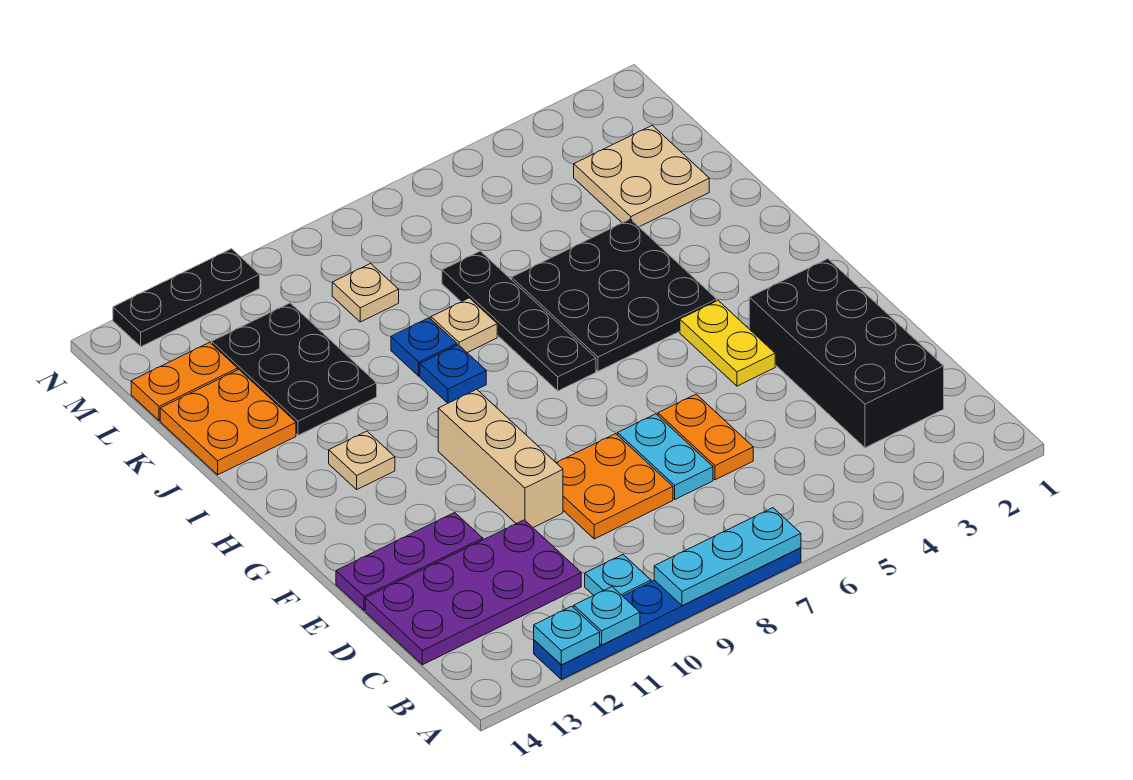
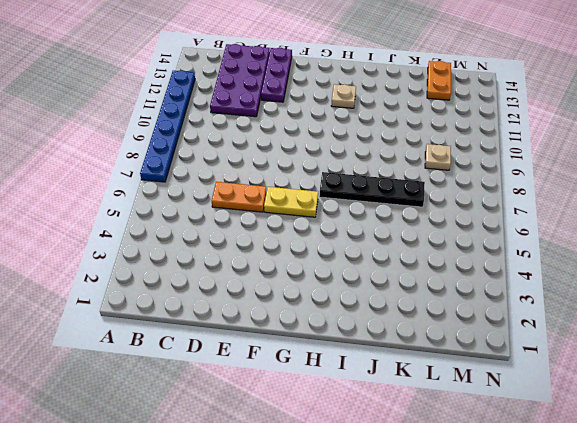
yellow plate F6:G6 level 1 -> yellow plate F4:G4 level 1
none -> cyan plate B10 level 1
none -> black brick C2:F3 level 1
none -> cyan plate D7:E7 level 1

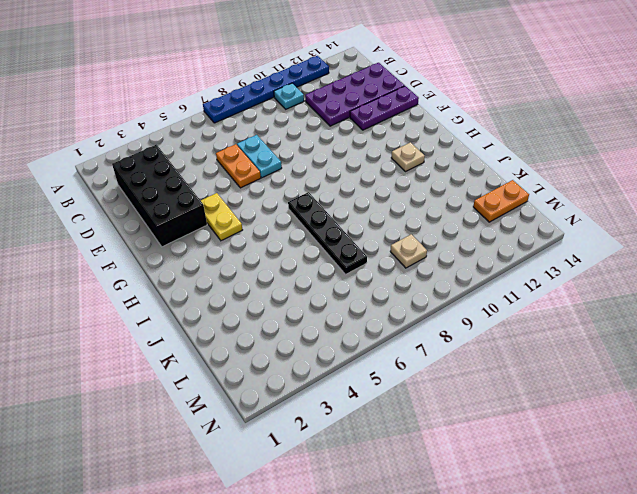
none -> orange plate D8:E9 level 1
none -> tan brick E10:G10 level 1
none -> black plate H4:J6 level 1

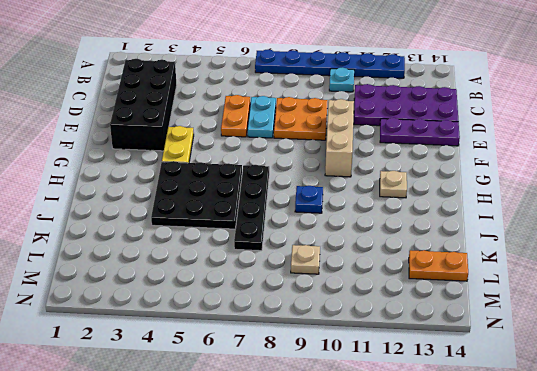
none -> tan plate J8 level 1
none -> blue plate J9 level 1
none -> black plate J11:L12 level 1

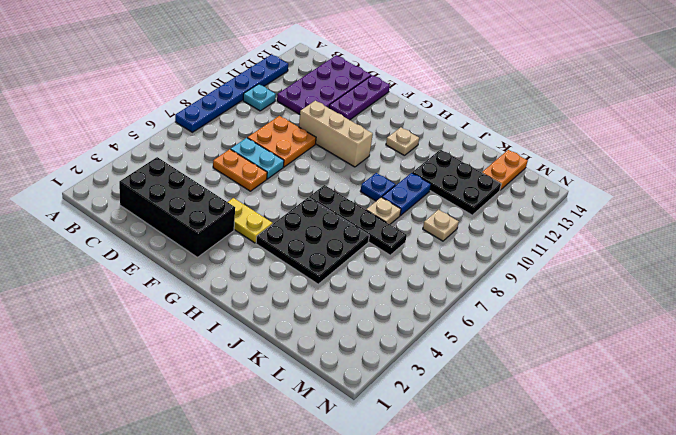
blue plate J9:J10 level 1 -> blue plate J9 level 1
none -> orange plate J13:K14 level 1
none -> tan plate K2:L3 level 1
none -> black plate N11:N13 level 1

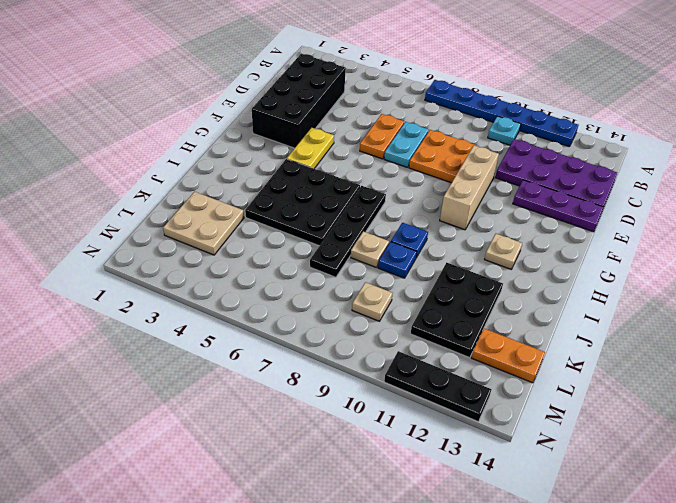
none -> orange plate J13:K14 level 1
none -> cyan plate A7:A9 level 2
none -> cyan plate A11 level 2

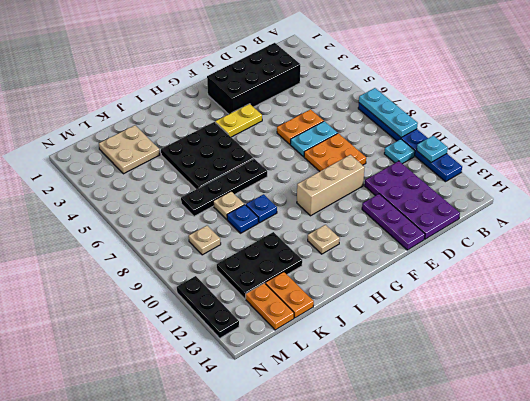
orange plate K13:K14 level 1 -> orange plate J13:K14 level 1
none -> cyan plate A12 level 2

